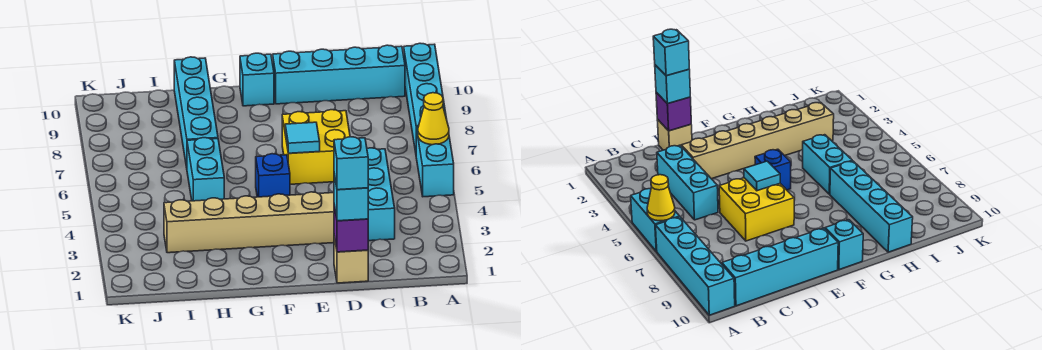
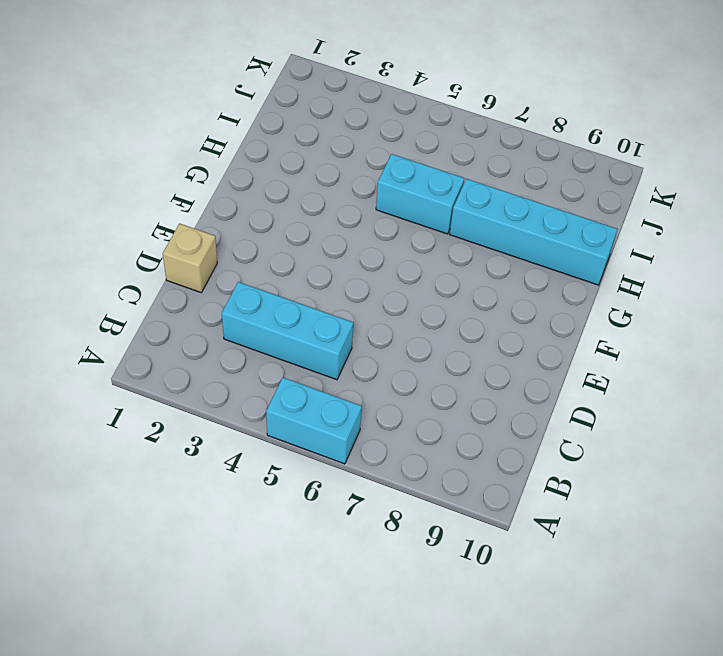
none -> cyan brick A7:A10 level 1
none -> cyan brick B10:E10 level 1
none -> tan brick D3:I3 level 1

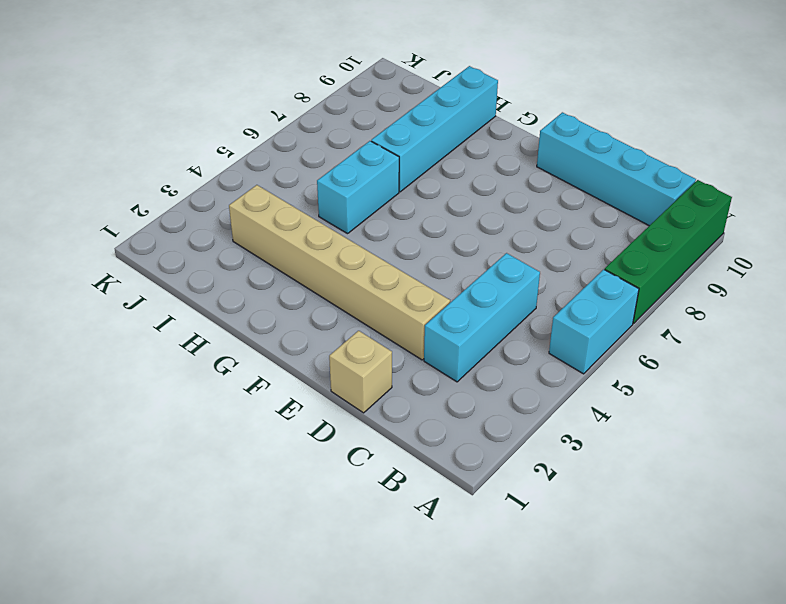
green brick A7:A10 level 1 -> cyan brick A7:A10 level 1
none -> yellow brick D6:E7 level 1
none -> blue brick F5 level 1
none -> cyan brick F10 level 1

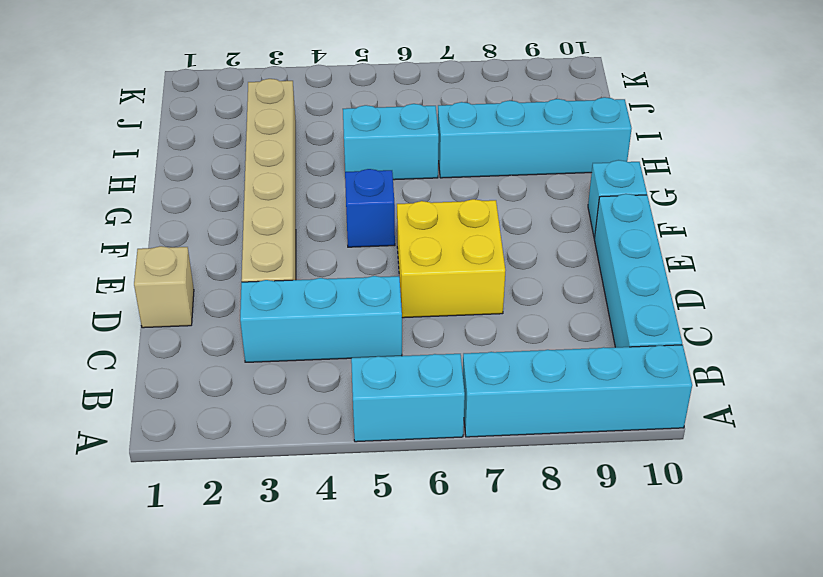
none -> yellow cone A6 level 2
none -> purple brick D1 level 2
none -> cyan tile E6 level 2

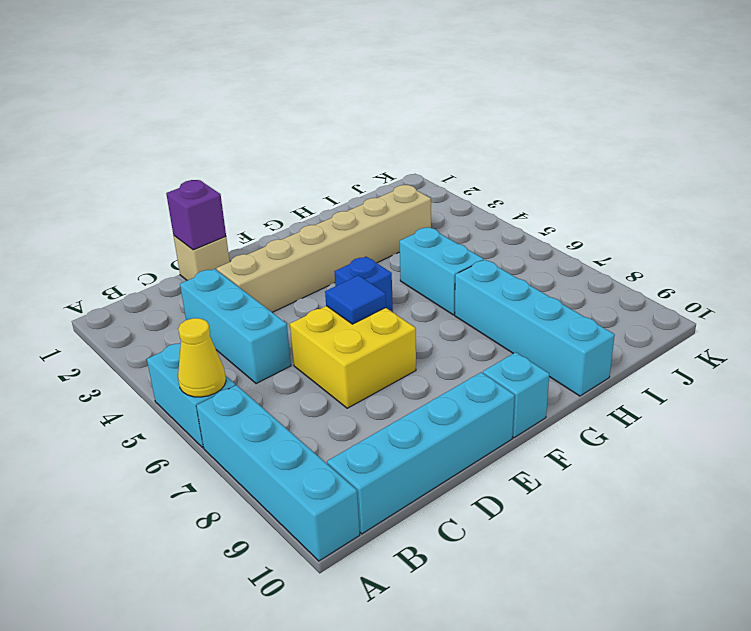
blue tile E6 level 2 -> cyan tile E6 level 2
none -> cyan brick D1 level 3
none -> cyan brick D1 level 4

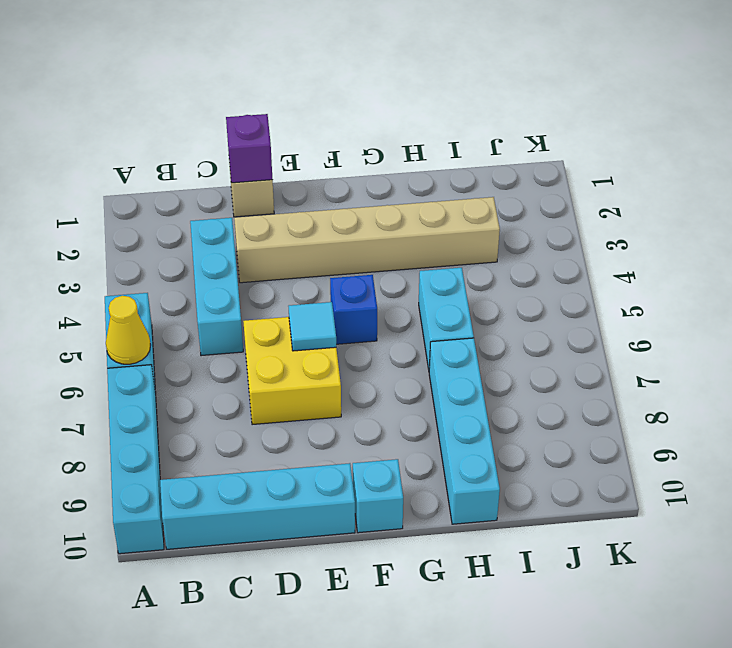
none -> cyan brick D1 level 3
none -> cyan brick D1 level 4

